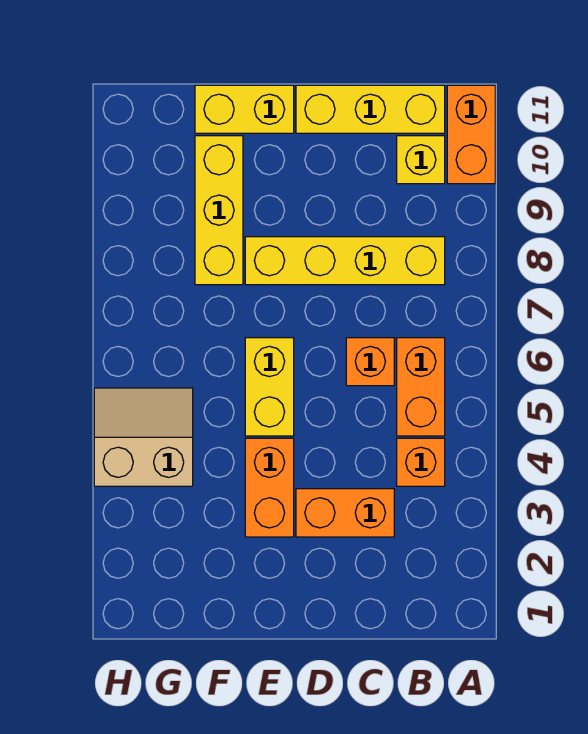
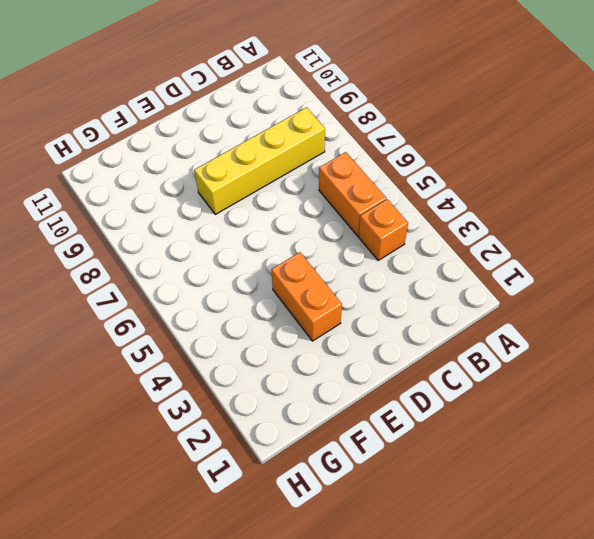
none -> orange brick A10:A11 level 1
none -> yellow brick B10 level 1
none -> yellow brick B11:D11 level 1

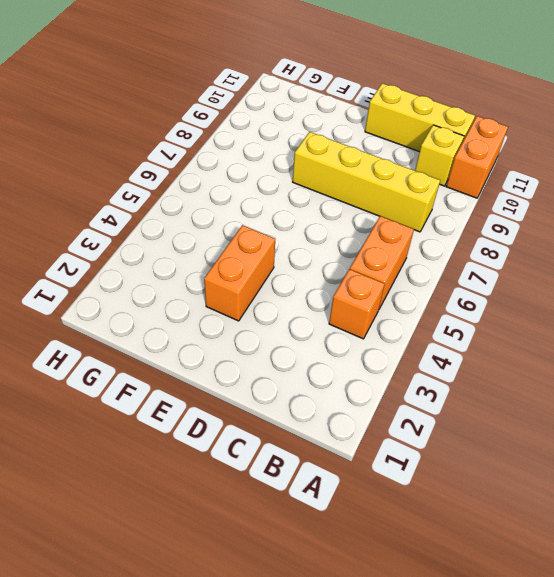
none -> orange brick C3:D3 level 1
none -> orange brick C6 level 1
none -> yellow brick E5:E6 level 1

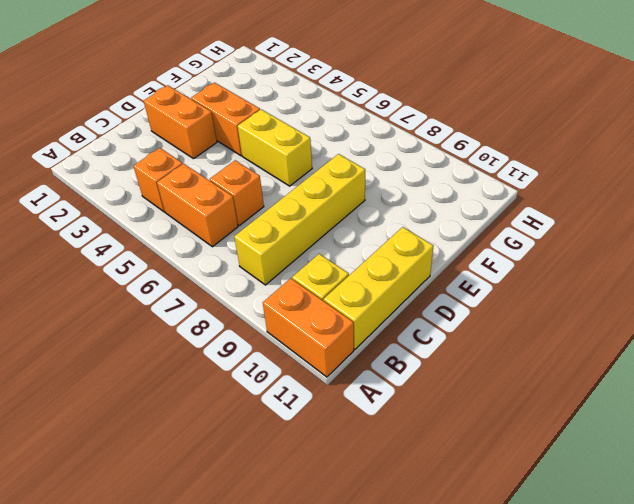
orange brick D2:D3 level 1 -> orange brick C3:D3 level 1
none -> yellow brick E11:F11 level 1
none -> yellow brick F8:F10 level 1
none -> tan slope G4:H5 level 1 top 4

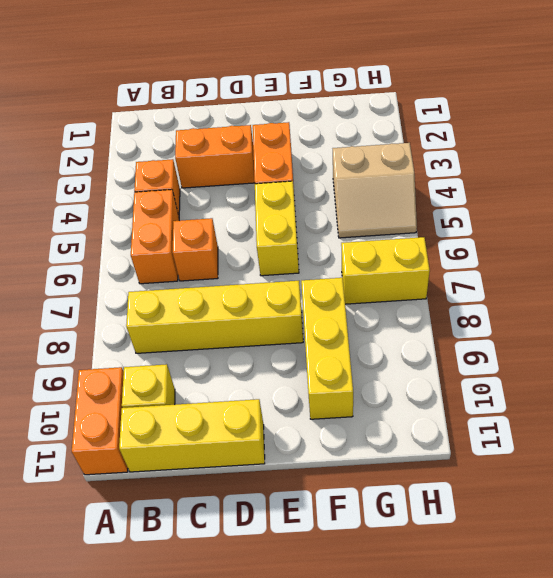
yellow brick G7:H7 level 1 -> yellow brick E11:F11 level 1

